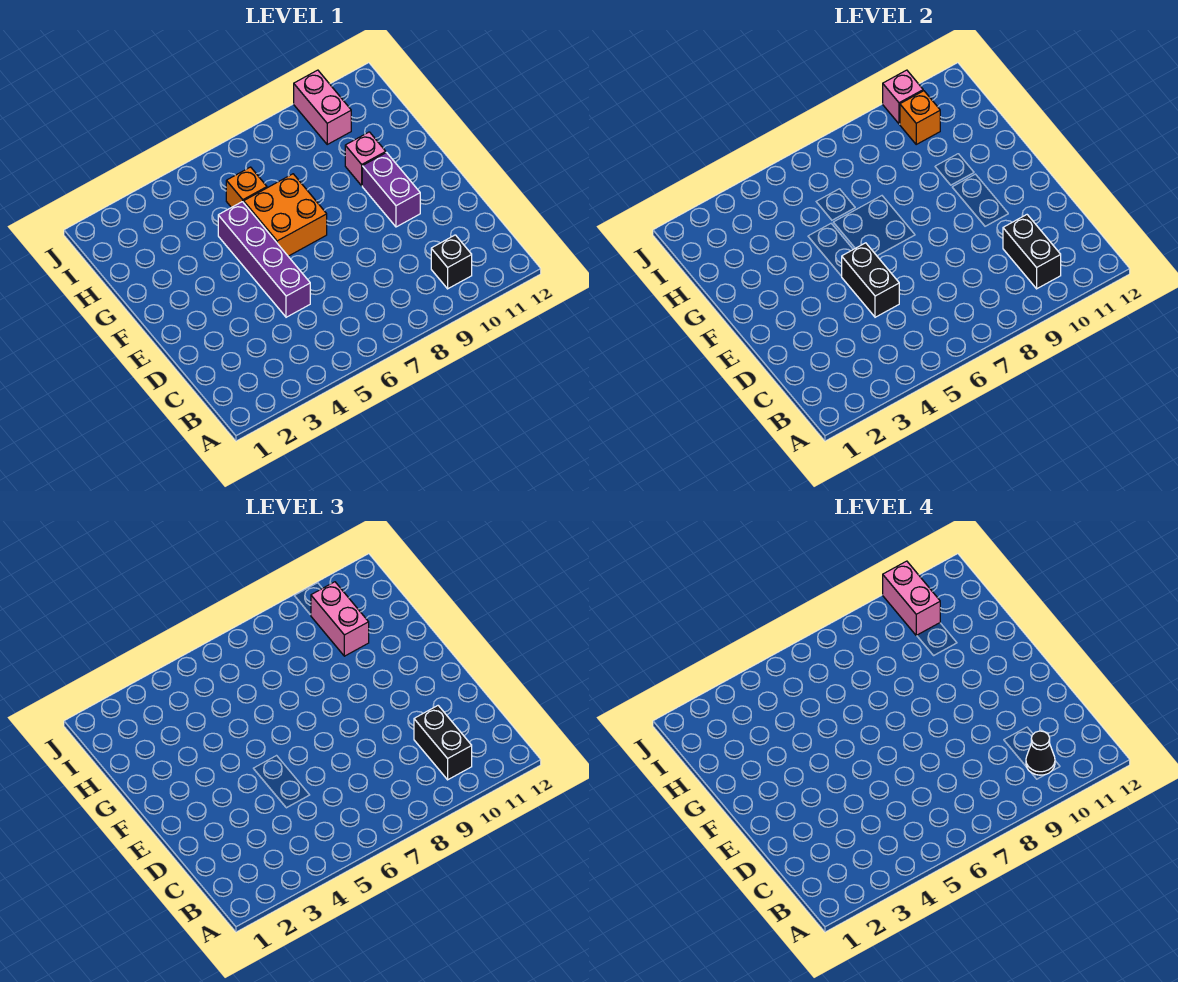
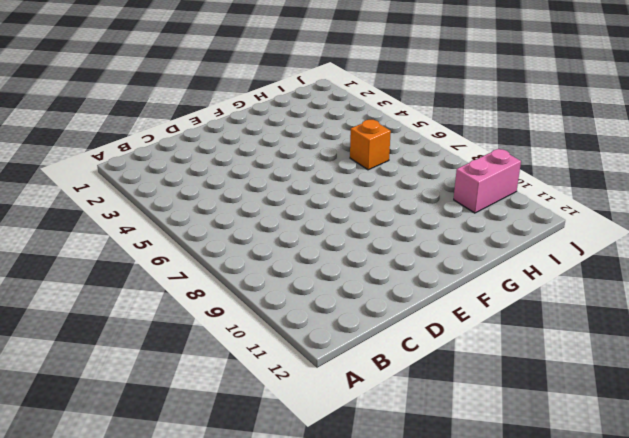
none -> black brick B10 level 1
none -> purple brick D5:G5 level 1
none -> purple brick E10:F10 level 1

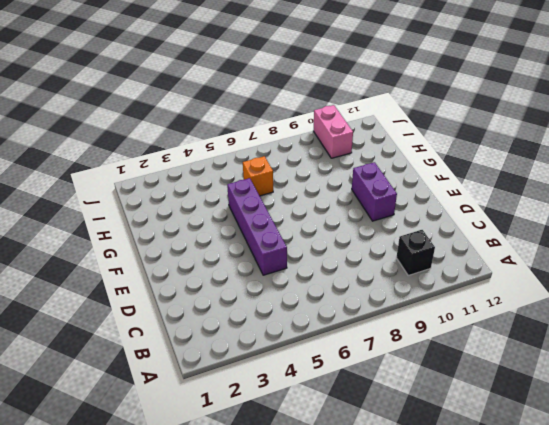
none -> orange brick F6:G7 level 1
none -> pink brick G10 level 1
none -> black brick B10:C10 level 2

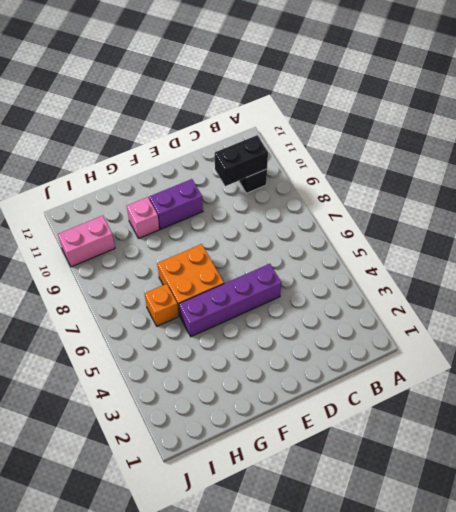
none -> black brick D5:E5 level 2
none -> orange brick I10 level 2
none -> pink brick J10 level 2

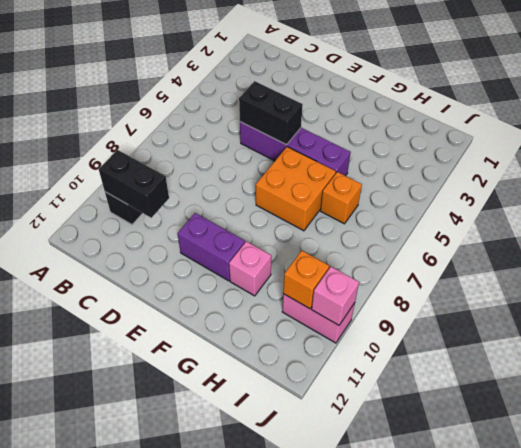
none -> black brick B10:C10 level 3
none -> pink brick H10:I10 level 3
none -> black cone B10 level 4

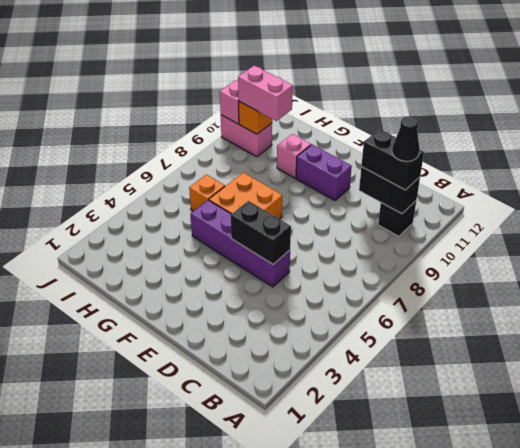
none -> pink brick I10:J10 level 4

